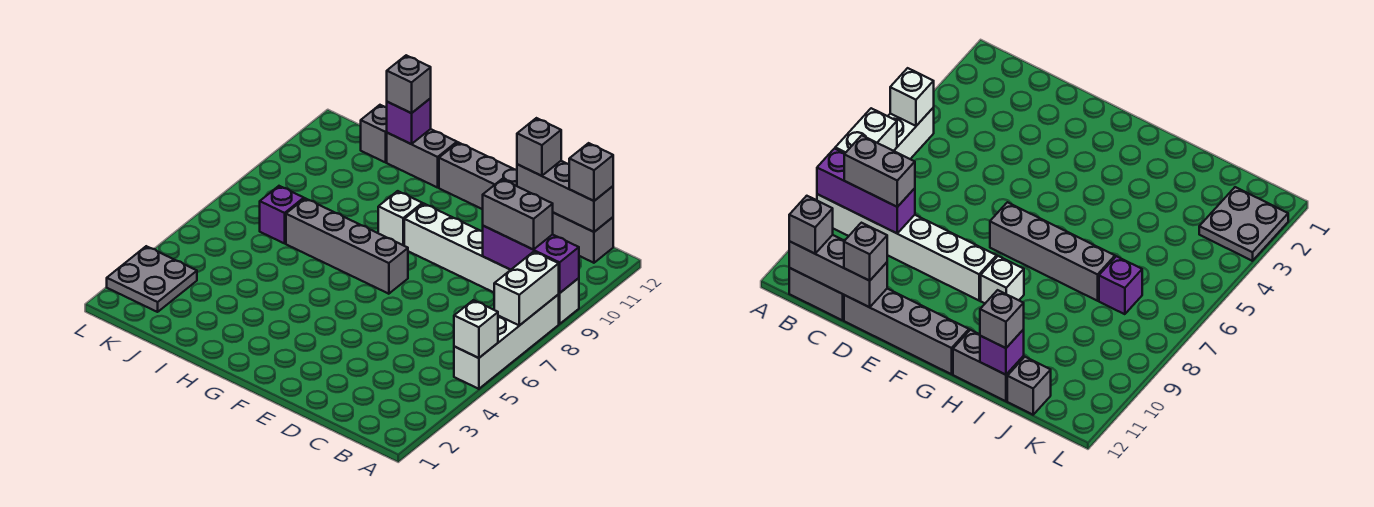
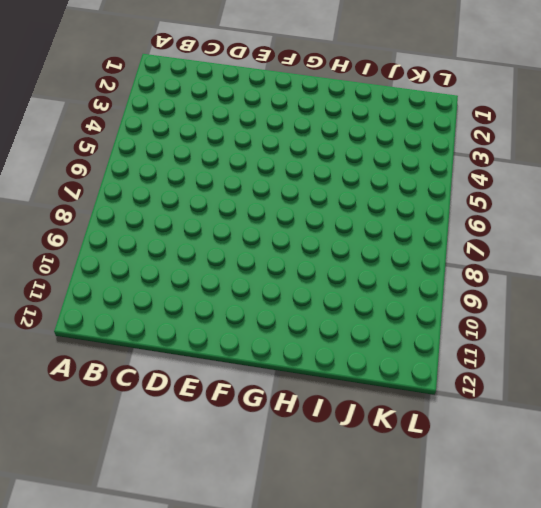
none -> white brick A5:A8 level 1
none -> white brick A9:F9 level 1
none -> grey brick B12:C12 level 1

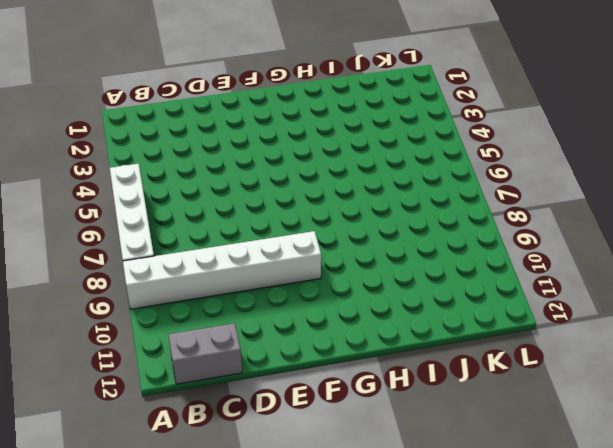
none -> grey brick D12:G12 level 1
none -> grey brick F7:I7 level 1
none -> white brick G9 level 1

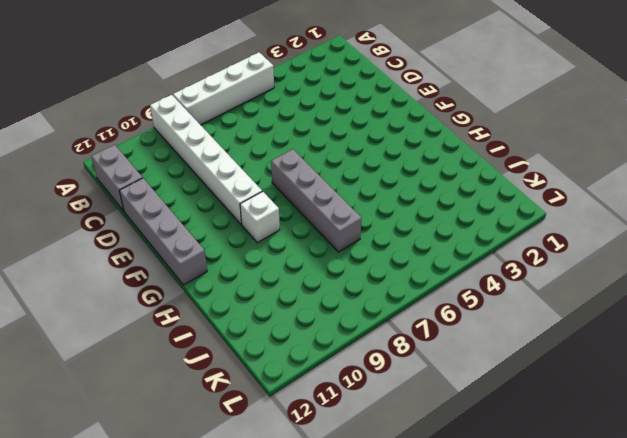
none -> grey brick H12:I12 level 1
none -> purple brick J7 level 1
none -> grey brick J12 level 1

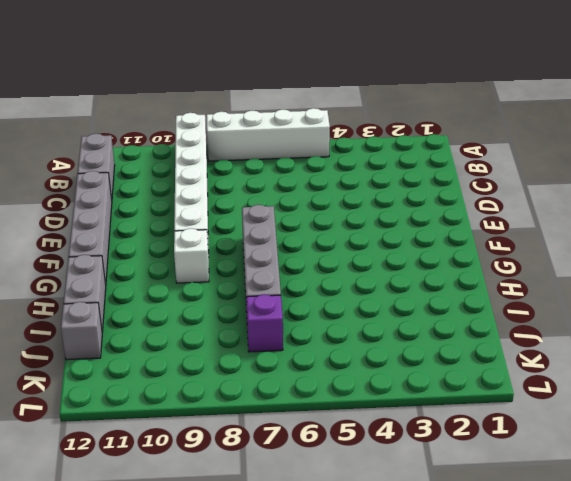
none -> grey plate K2:L3 level 1
none -> white brick A5 level 2
none -> white brick A7:A8 level 2

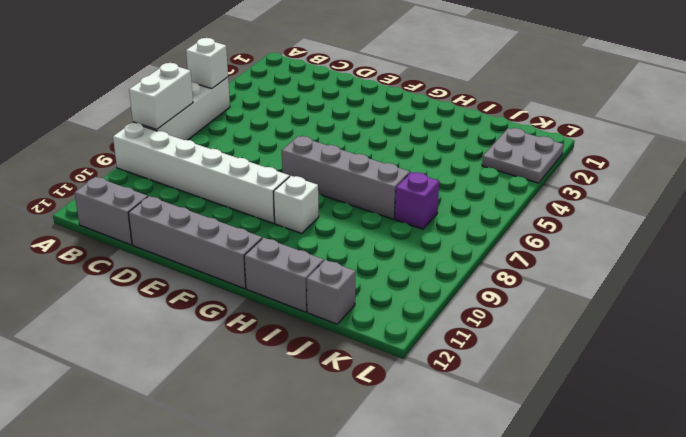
none -> purple brick A9:C9 level 2
none -> grey brick B12:D12 level 2
none -> purple brick I12 level 2

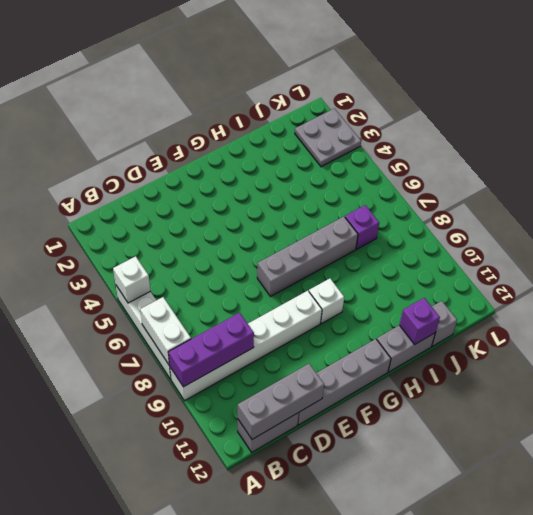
none -> grey brick B9:C9 level 3
none -> grey brick B12 level 3
none -> grey brick D12 level 3

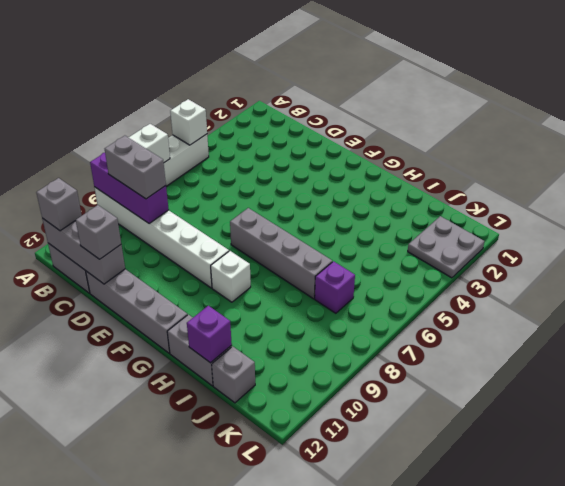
none -> grey brick I12 level 3

